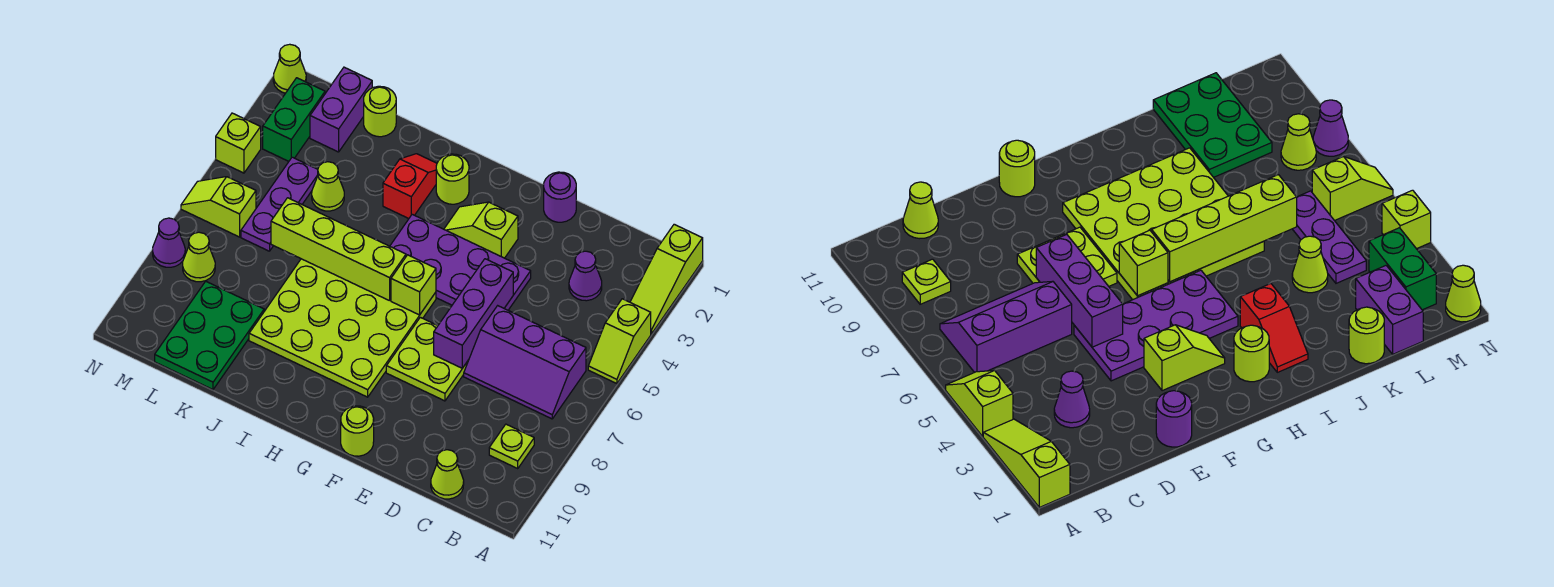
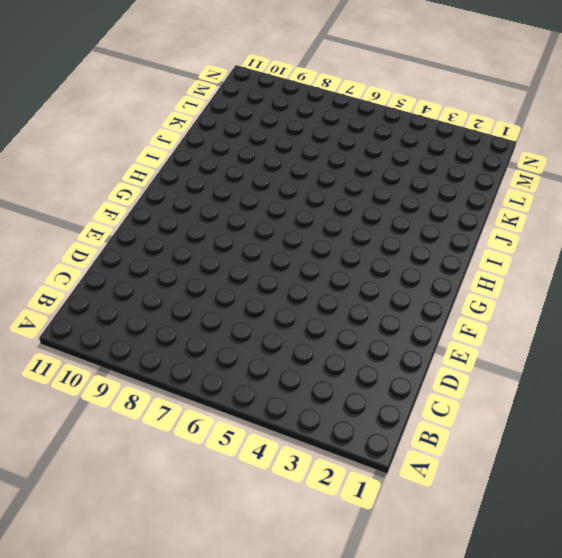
none -> lime slope A1:A3 level 1 top 1
none -> lime slope A4:A5 level 1 top 4
none -> purple slope B6:D7 level 1 top 6

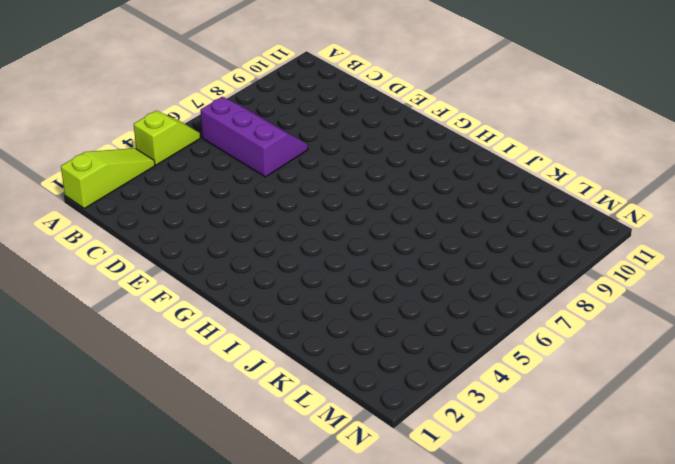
none -> lime plate B9 level 1
none -> purple cone C3 level 1
none -> lime cone C11 level 1

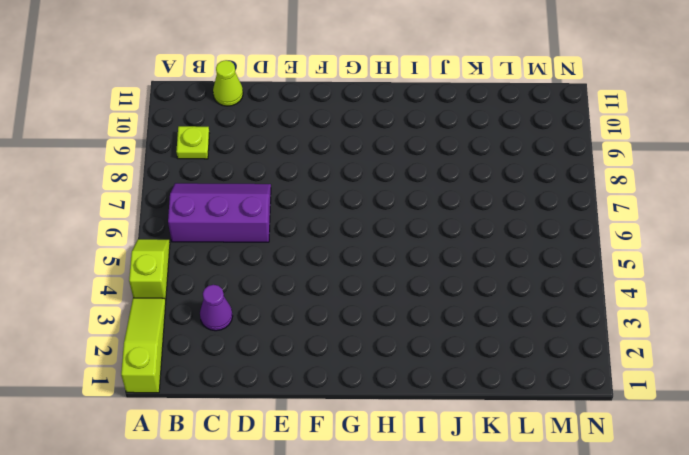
none -> purple round brick E1 level 1
none -> purple plate E4:H5 level 1
none -> lime plate E7:F8 level 1

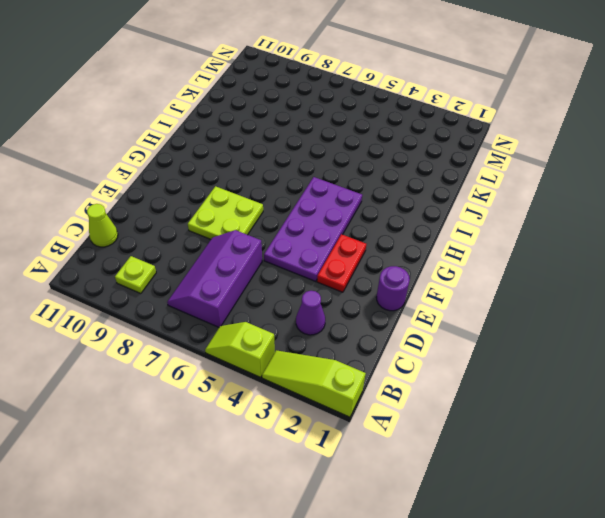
red plate E3:F3 level 1 -> lime slope F3:G3 level 1 top F
none -> lime round brick F11 level 1
none -> lime plate G6:J9 level 1
none -> lime round brick H2 level 1

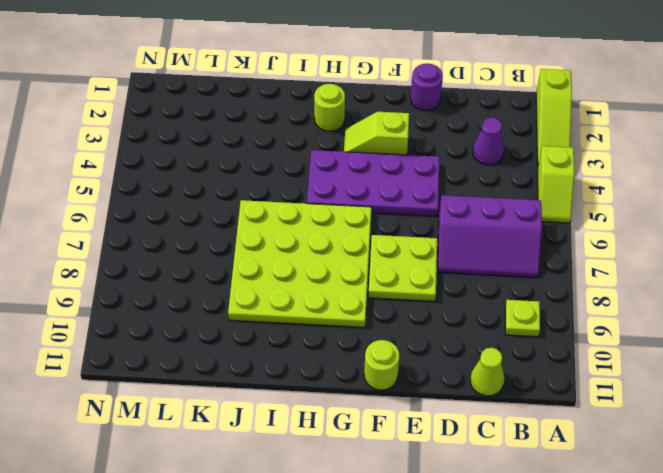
none -> red slope I2:I3 level 1 top 3
none -> lime round brick K1 level 1
none -> lime cone K4 level 1

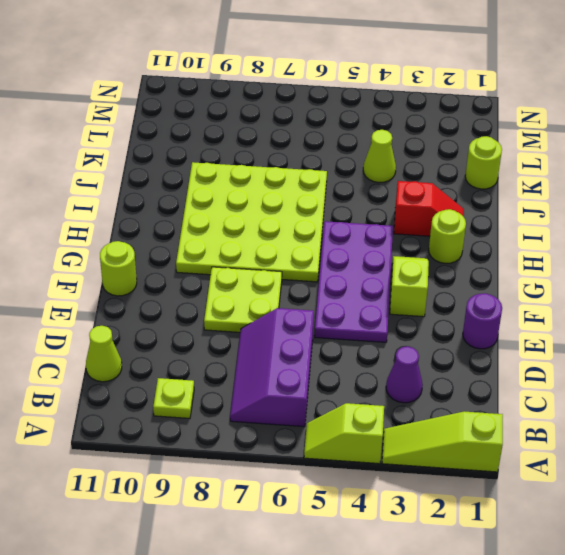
none -> green plate K9:L11 level 1
none -> purple brick L1:L2 level 1
none -> purple plate L4:L6 level 1

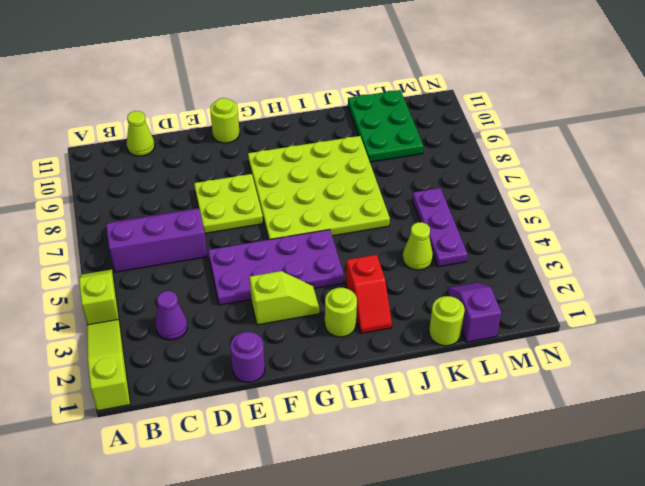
purple slope L1:L2 level 1 top 1 -> purple brick L1:L2 level 1
none -> lime plate B9 level 1
none -> green brick M2:M3 level 1
none -> lime slope M6:N6 level 1 top M

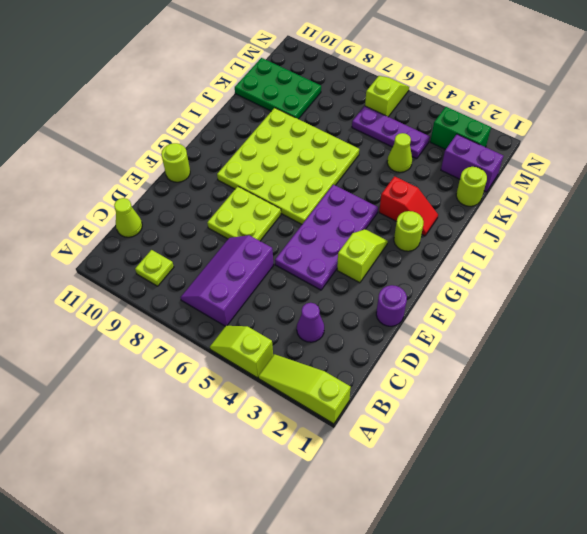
none -> lime cone M8 level 1
none -> lime cone N1 level 1
none -> lime brick N4 level 1

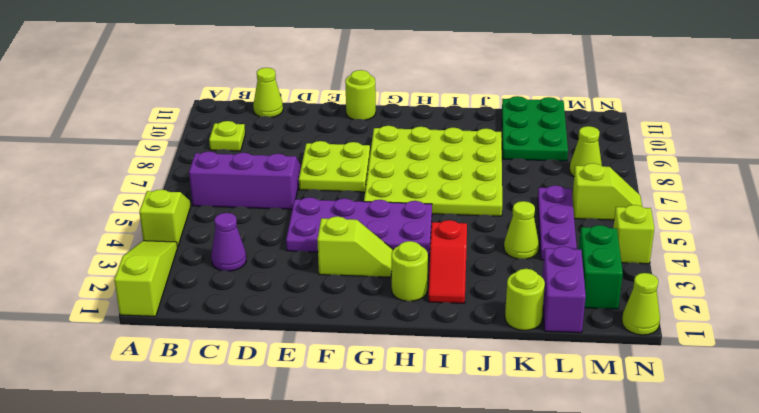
none -> purple round brick E1 level 1
none -> purple cone N8 level 1
none -> purple brick E5:E7 level 2

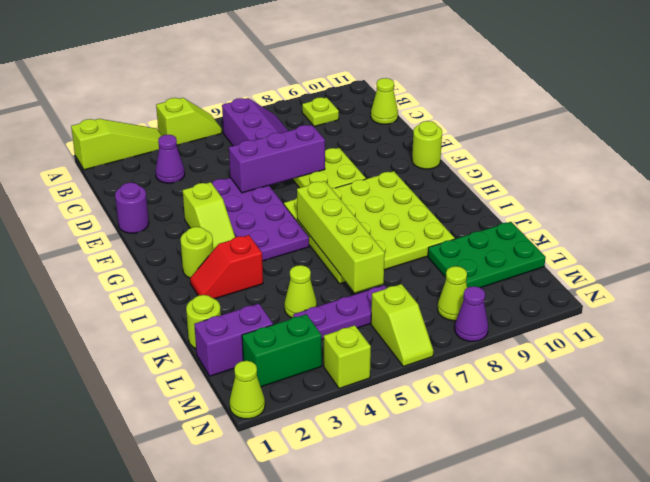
none -> lime brick G6 level 2

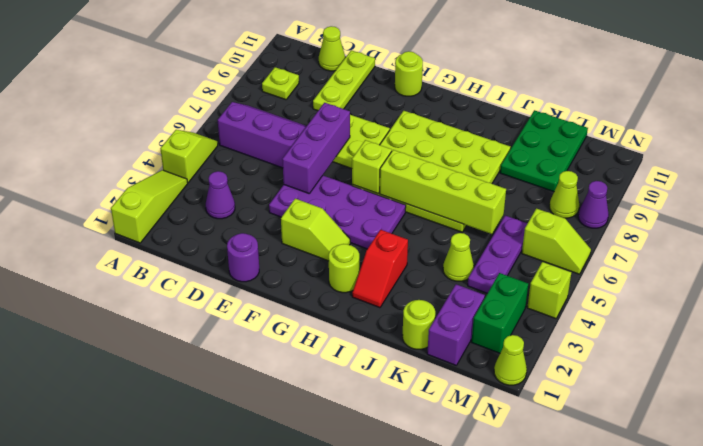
lime plate D9:D11 level 1 -> none

